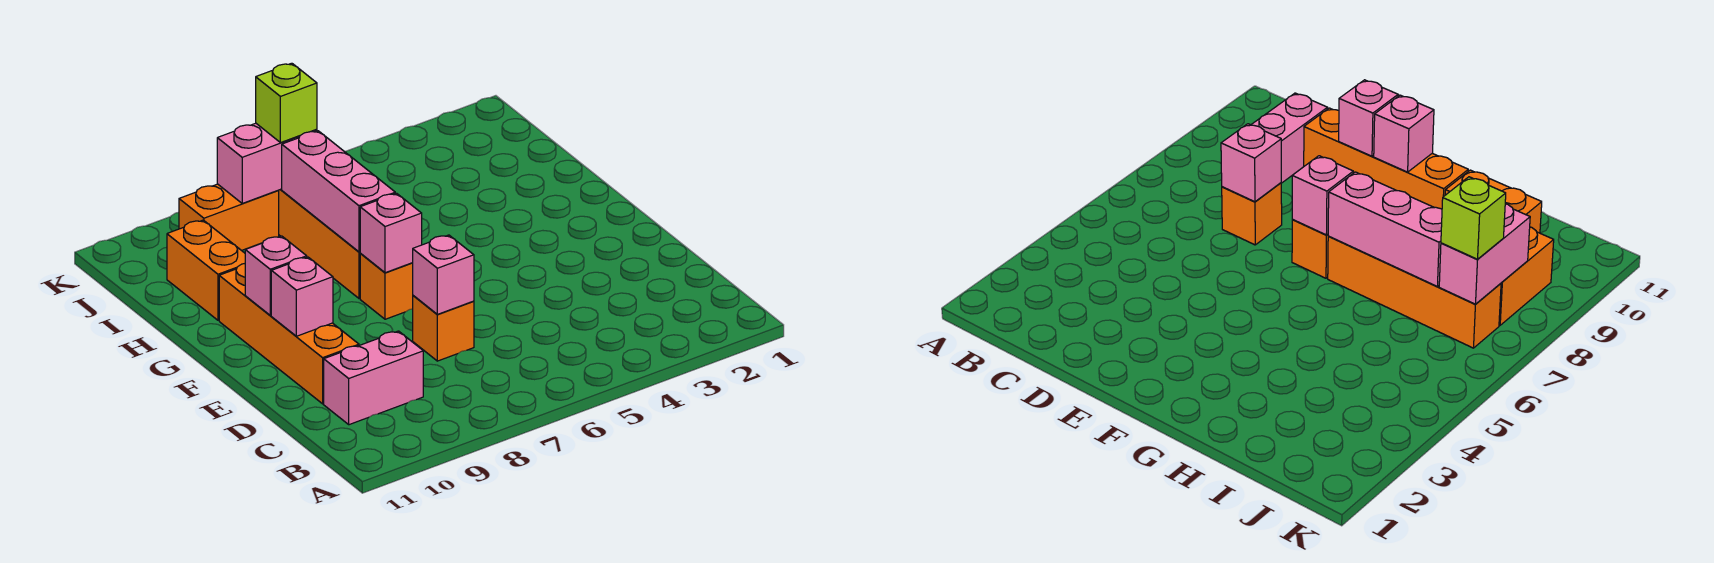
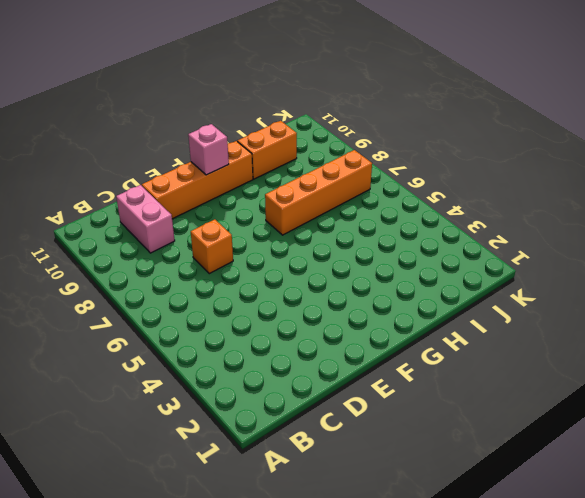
none -> orange brick F7 level 1
none -> orange brick J8:J9 level 1
none -> pink brick D7 level 2

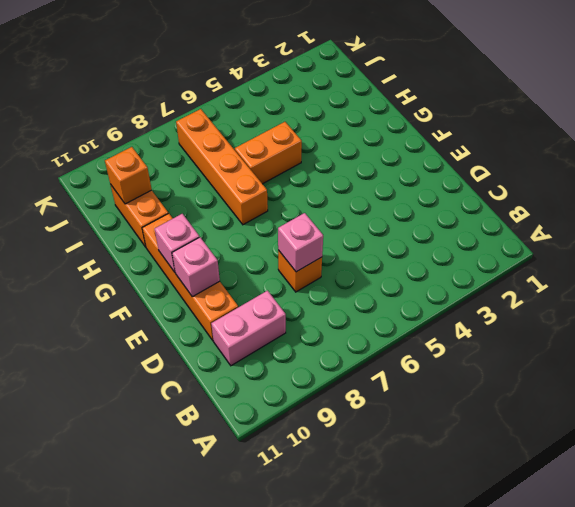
orange brick H5:H6 level 1 -> orange brick J8:J9 level 1
orange brick I10 level 2 -> orange brick F7 level 1
none -> pink brick F7 level 2
none -> pink brick G7:I7 level 2
none -> pink brick J7:J8 level 2

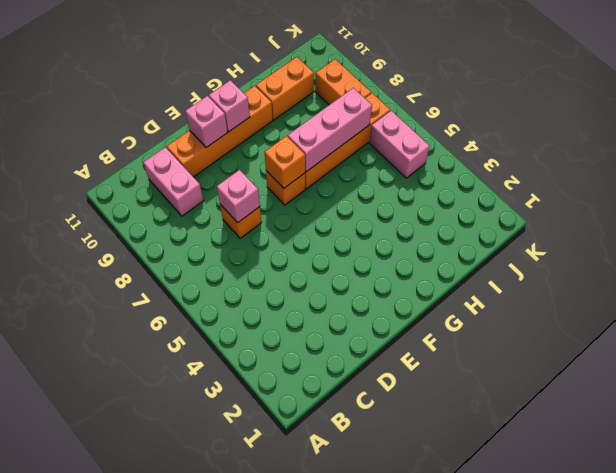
orange brick F7 level 2 -> pink brick F7 level 2
pink brick J5:J6 level 1 -> pink brick J7:J8 level 2
none -> lime brick J7 level 3

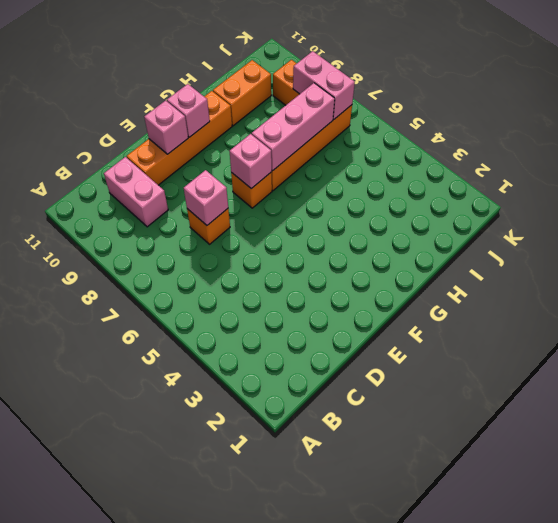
none -> lime brick J7 level 3

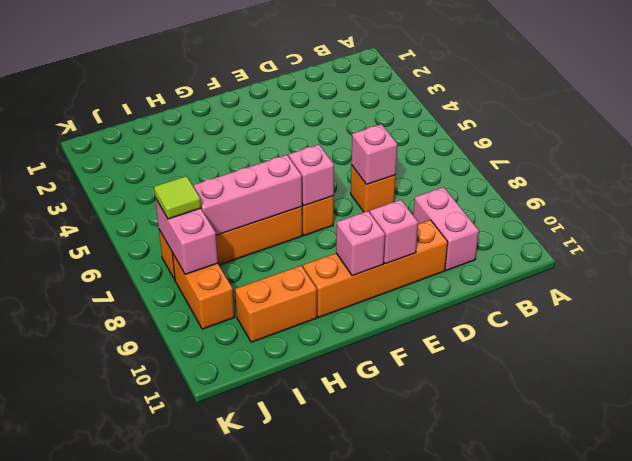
lime tile J7 level 3 -> lime brick J7 level 3

